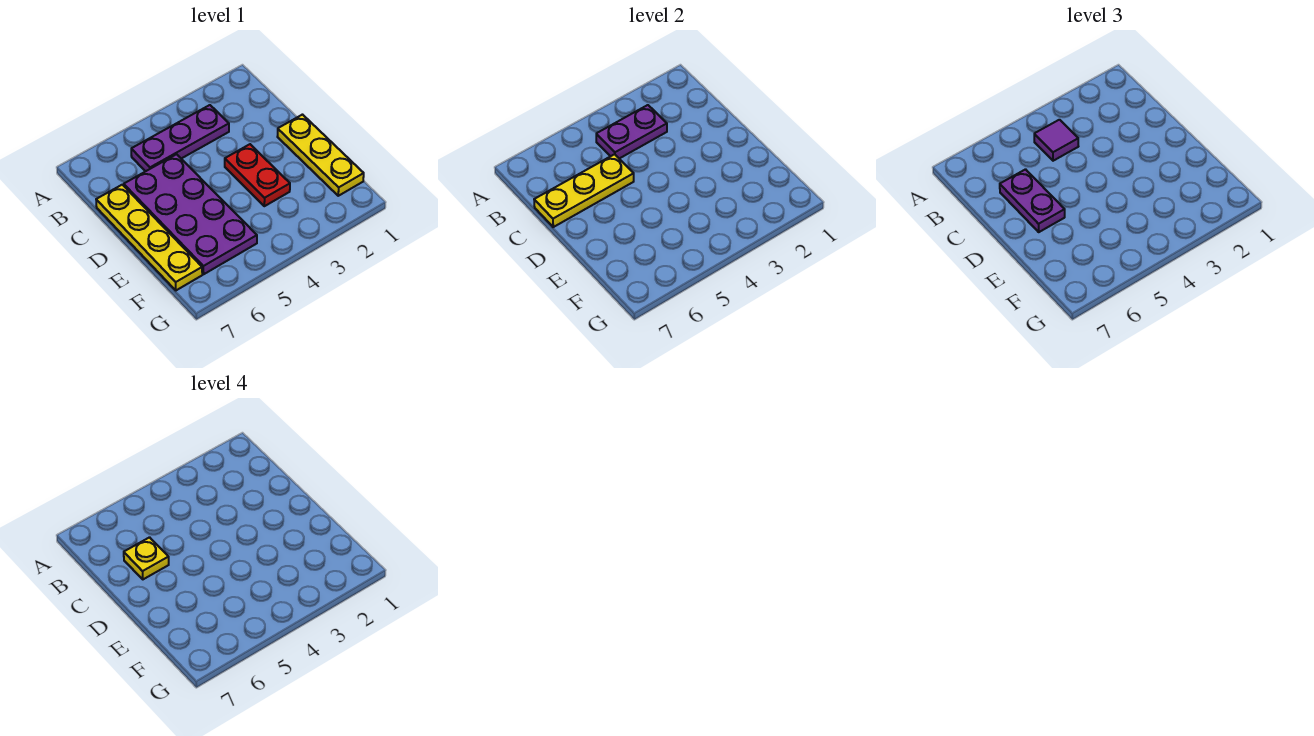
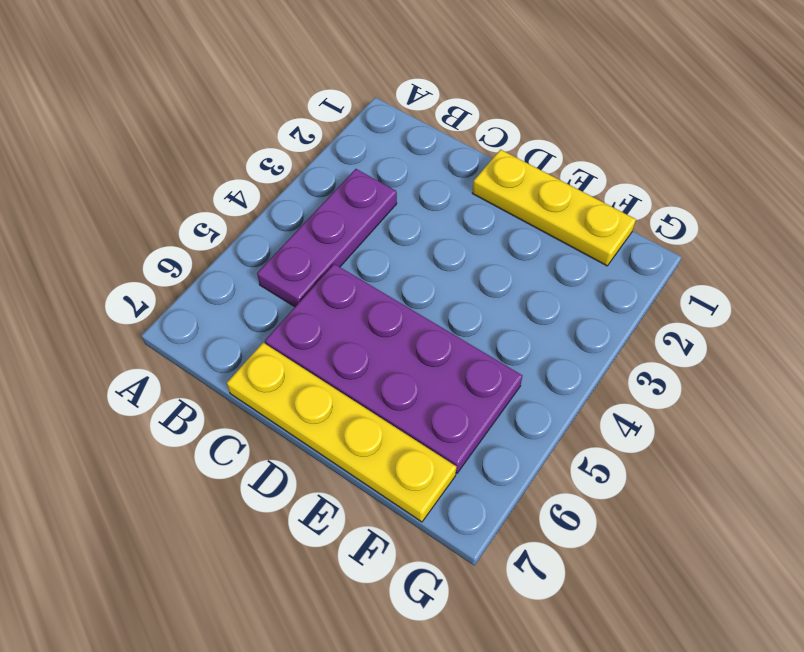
none -> red plate D3:E3 level 1
none -> purple plate B3:B4 level 2

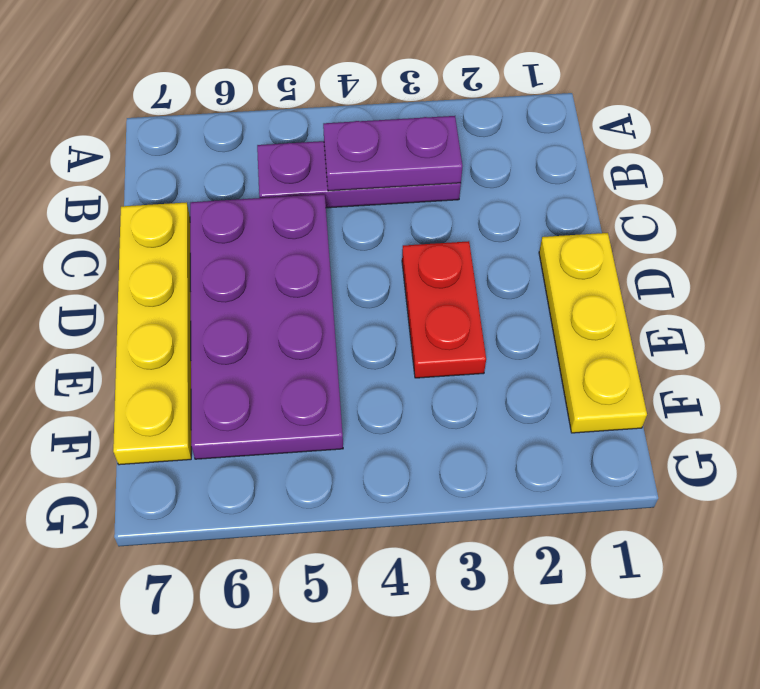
none -> yellow plate C5:C7 level 2
none -> purple tile B4 level 3

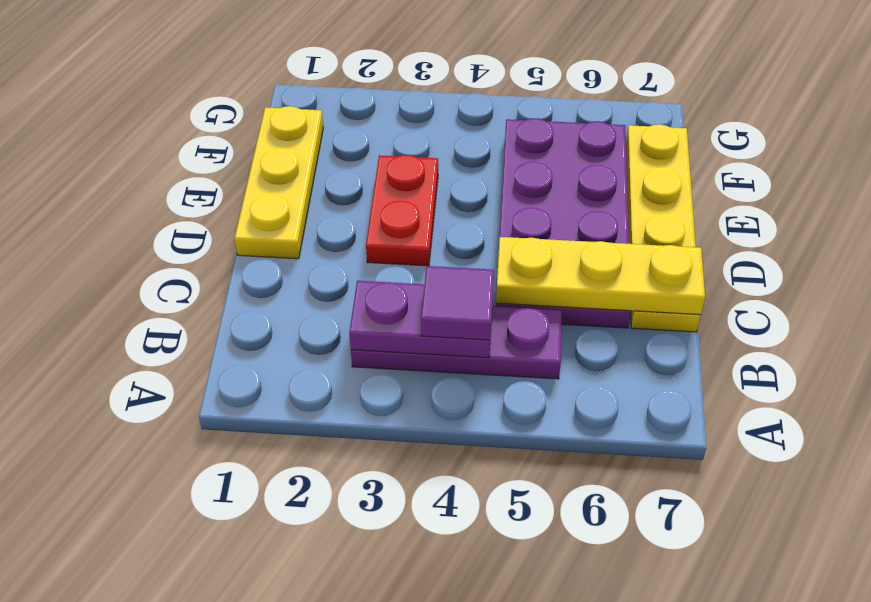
none -> purple plate C6:D6 level 3
none -> yellow plate C6 level 4

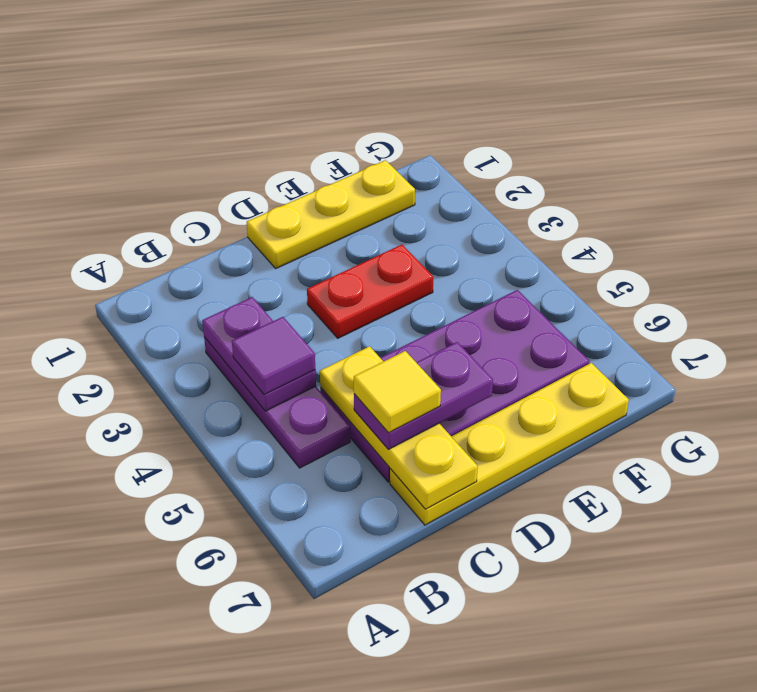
yellow tile C6 level 4 -> yellow plate C6 level 4

